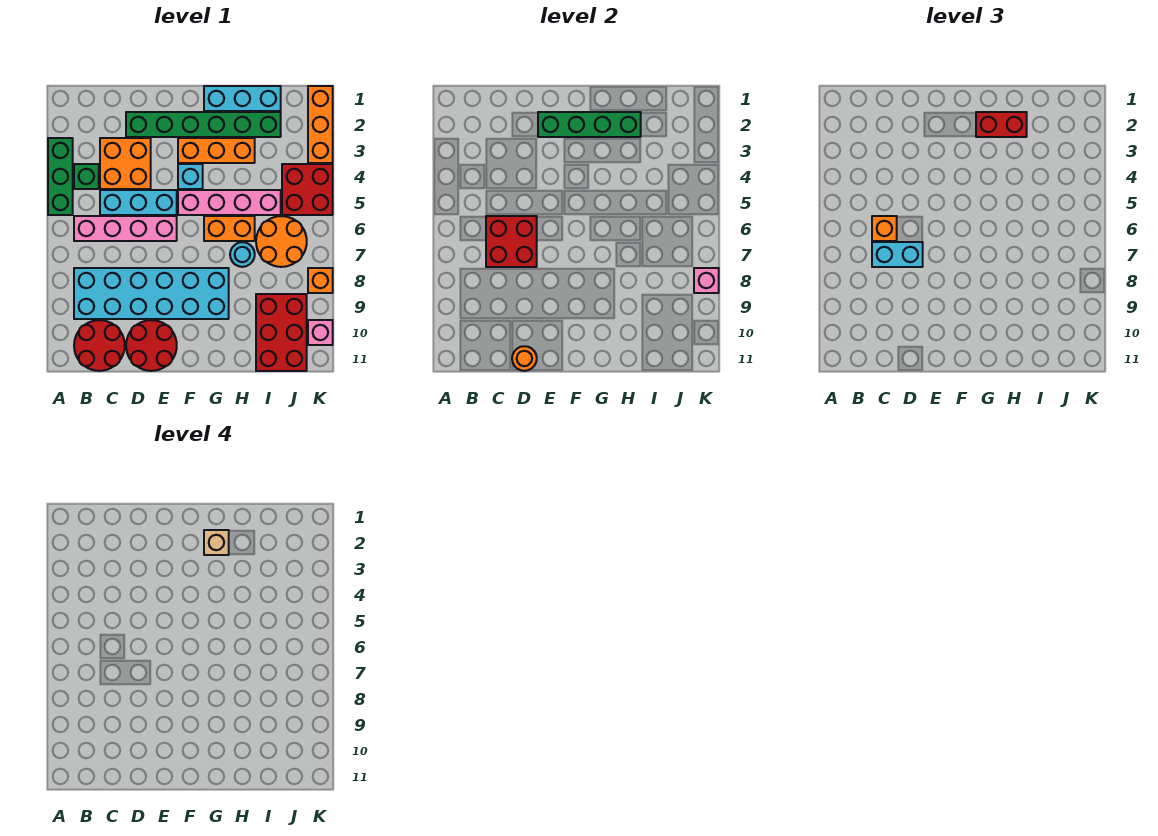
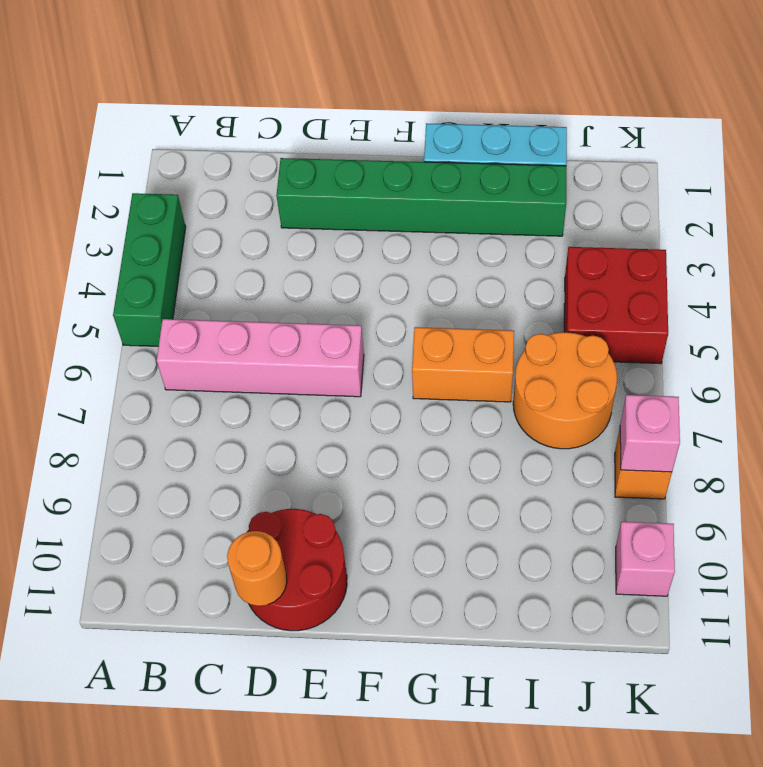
none -> green brick B4 level 1
none -> cyan brick B8:G9 level 1
none -> red round brick B10:C11 level 1

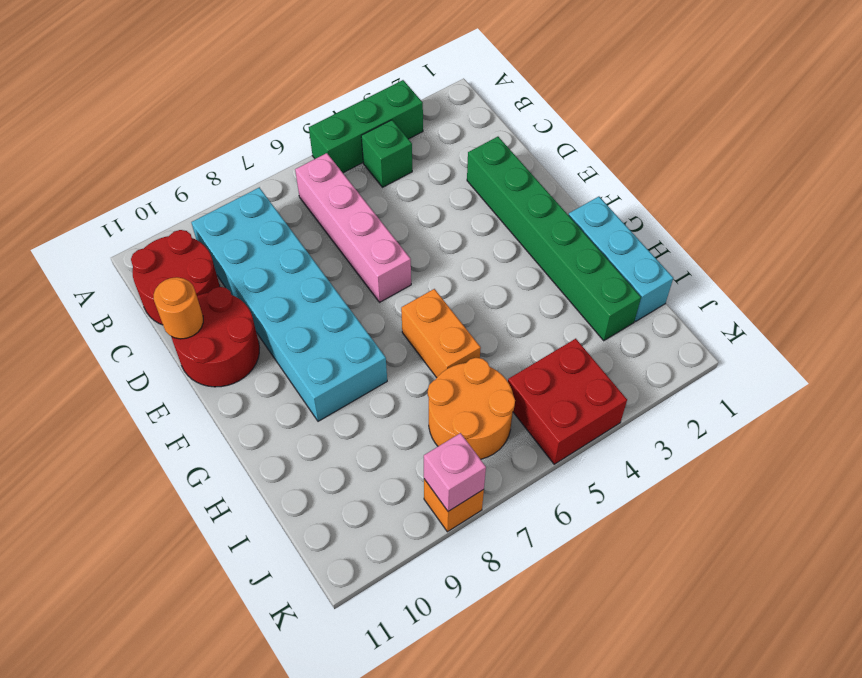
none -> orange brick C3:D4 level 1
none -> cyan brick C5:E5 level 1
none -> orange brick F3:H3 level 1

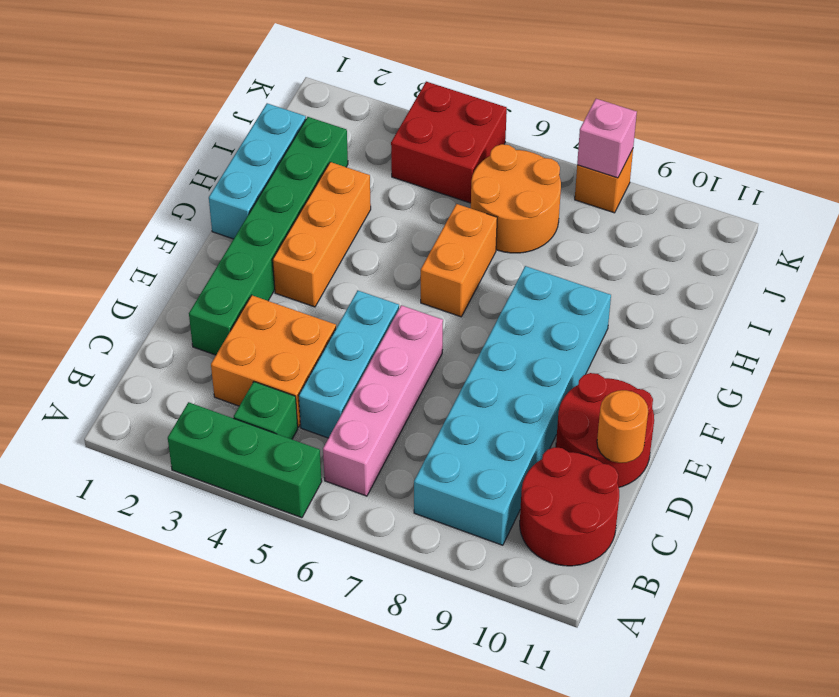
none -> cyan brick F4 level 1
none -> pink brick F5:I5 level 1
none -> cyan round brick H7 level 1

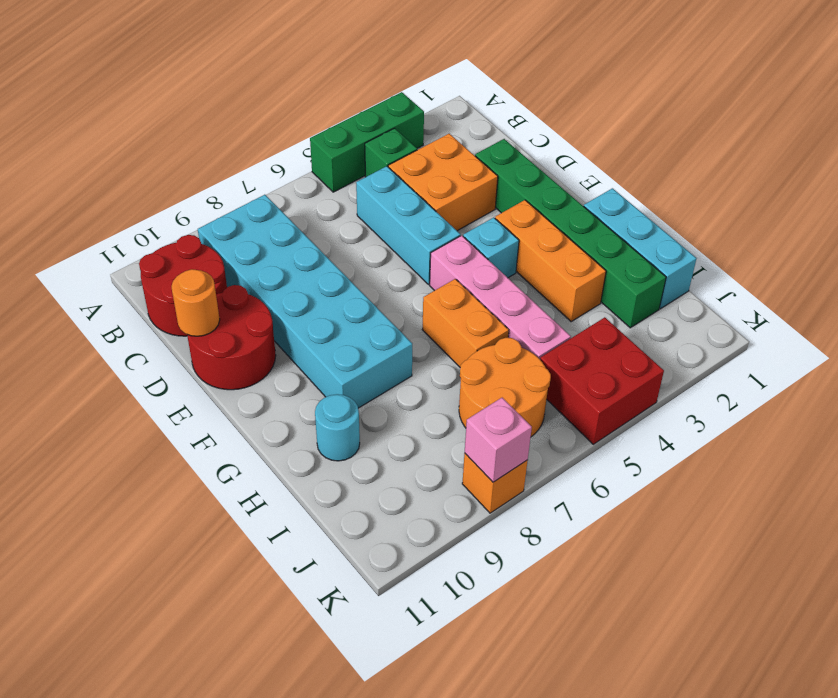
cyan round brick H10 level 1 -> cyan round brick H7 level 1
none -> pink brick B6:E6 level 1
none -> red brick I9:J11 level 1
none -> orange brick K1:K3 level 1

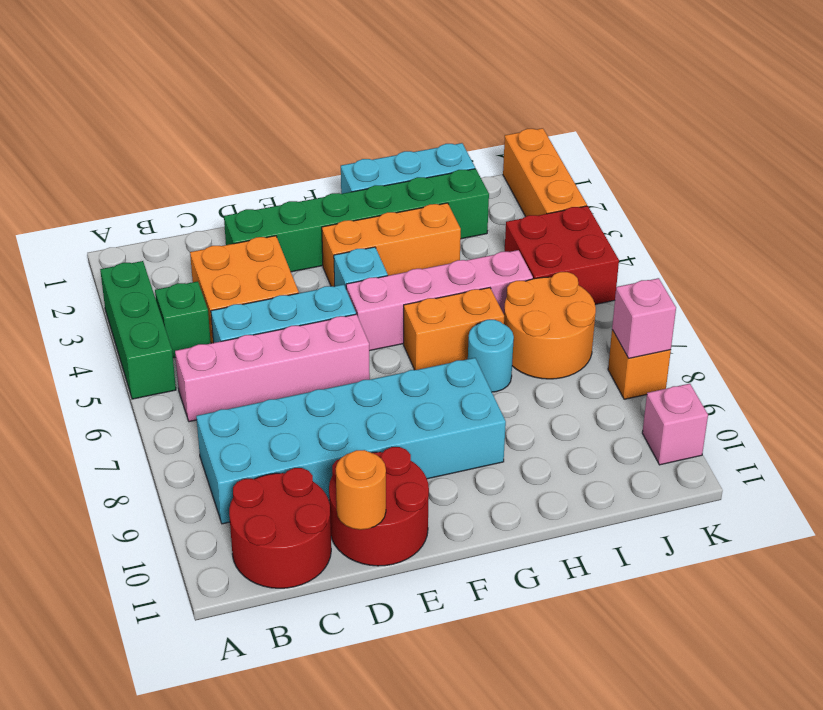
none -> red brick I9:J11 level 1
none -> red brick C6:D7 level 2
none -> green brick E2:H2 level 2

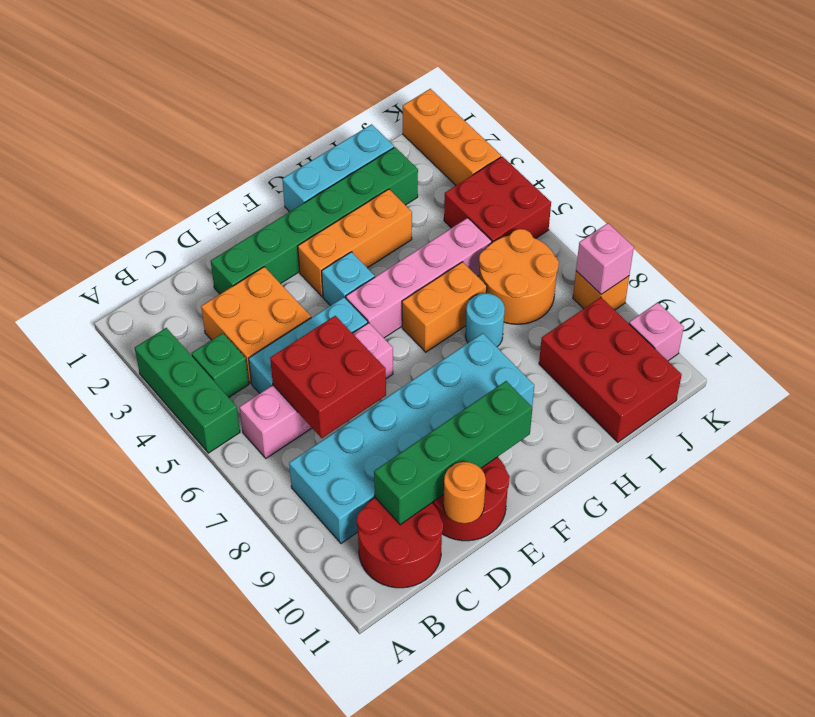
green brick C10:F10 level 2 -> green brick E2:H2 level 2
none -> orange brick C6 level 3
none -> cyan brick C7:D7 level 3
none -> red brick G2:H2 level 3

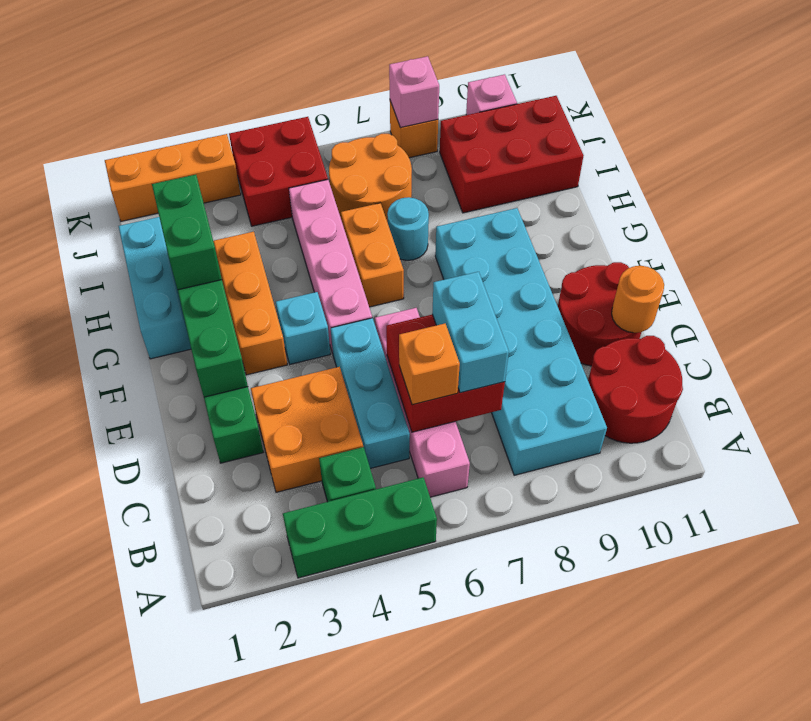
green brick G2:H2 level 3 -> red brick G2:H2 level 3
none -> tan brick G2 level 4

